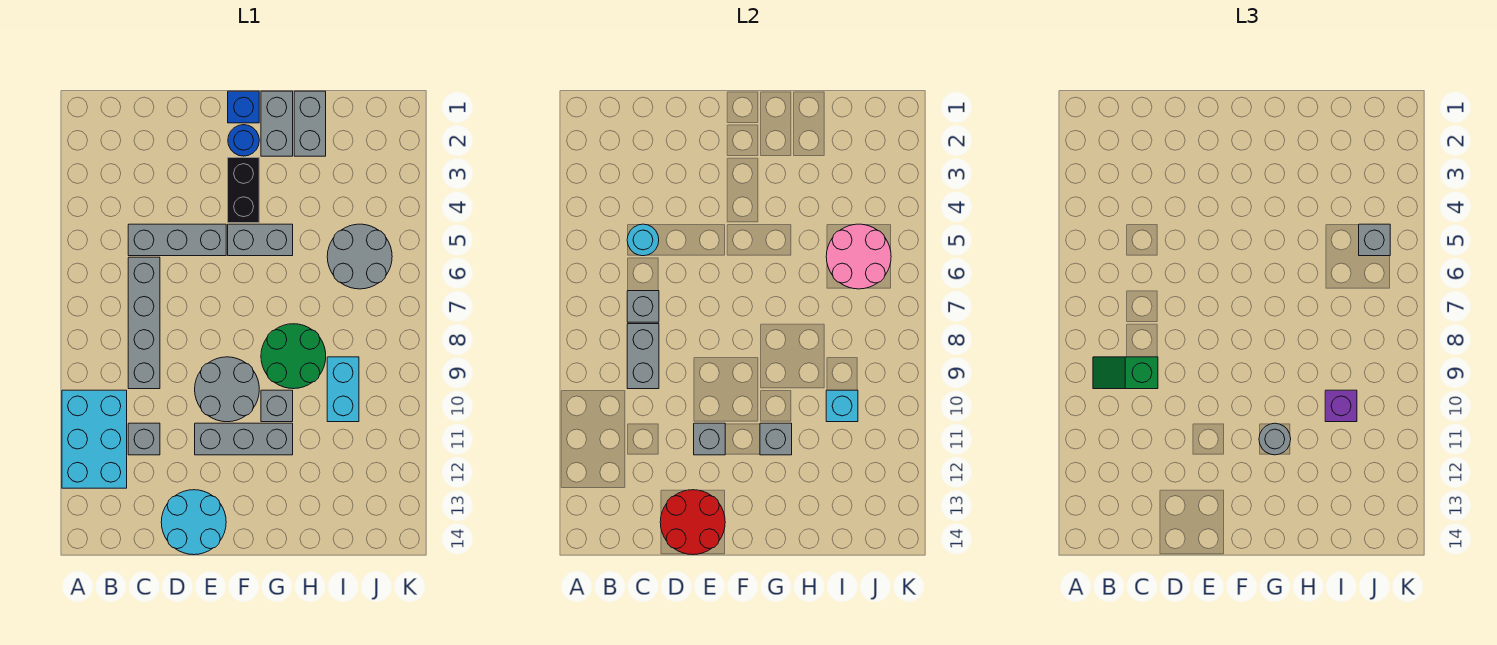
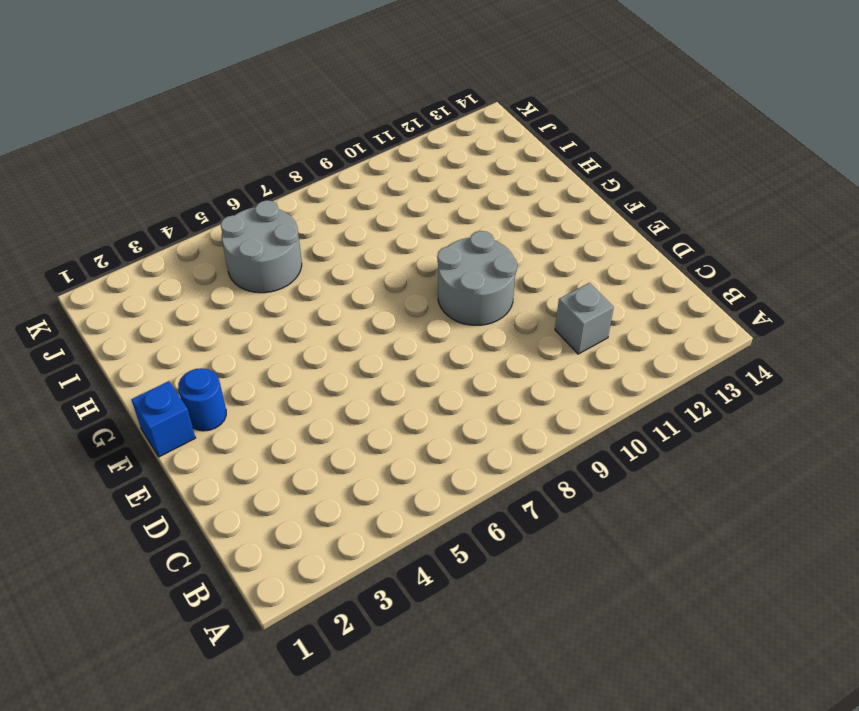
none -> cyan brick A10:B12 level 1
none -> grey brick C5:E5 level 1
none -> grey brick C6:C9 level 1

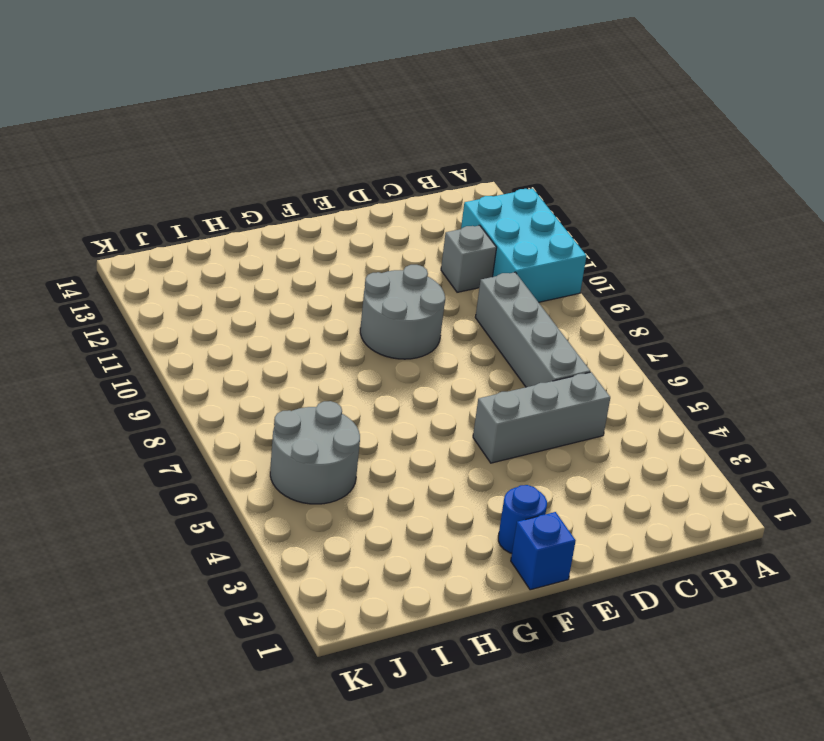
none -> cyan round brick D13:E14 level 1
none -> grey brick E11:G11 level 1
none -> black brick F3:F4 level 1

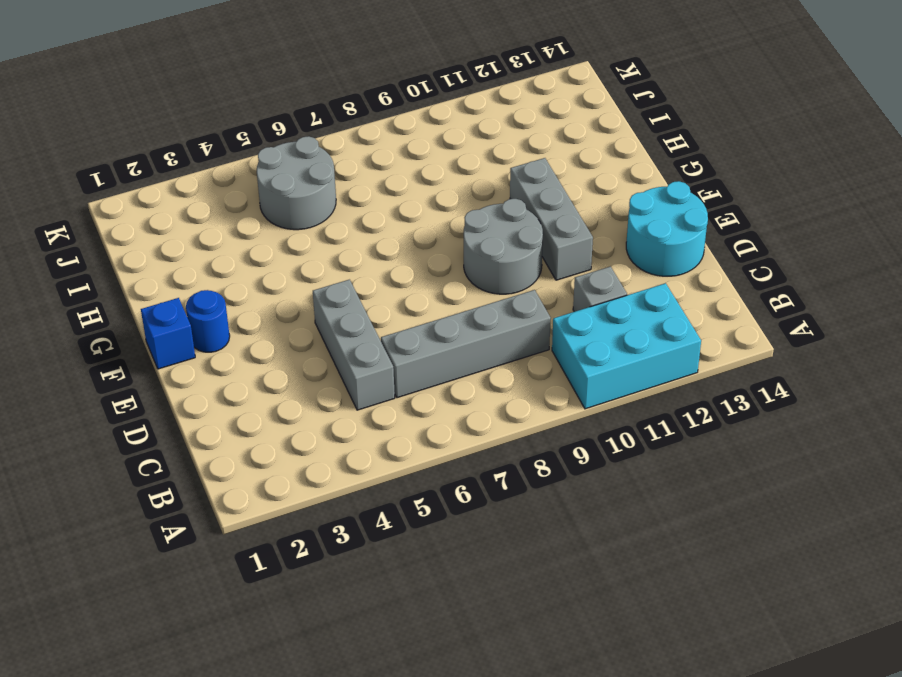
none -> black brick F3:F4 level 1
none -> grey brick F5:G5 level 1
none -> grey brick G1:G2 level 1

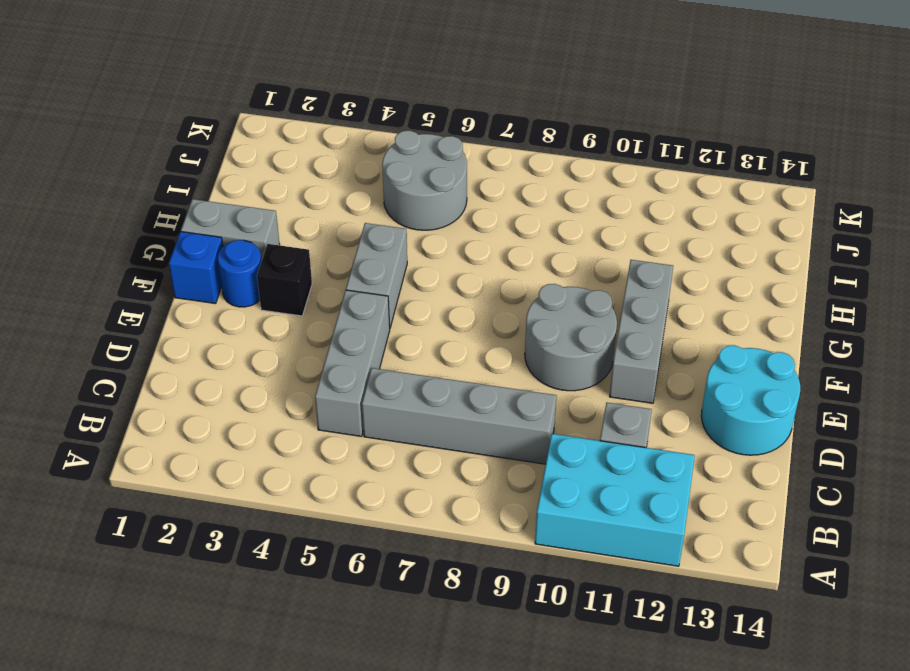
black brick F3 level 1 -> black brick F3:F4 level 1
none -> green round brick G8:H9 level 1
none -> grey brick G10 level 1
none -> grey brick H1:H2 level 1

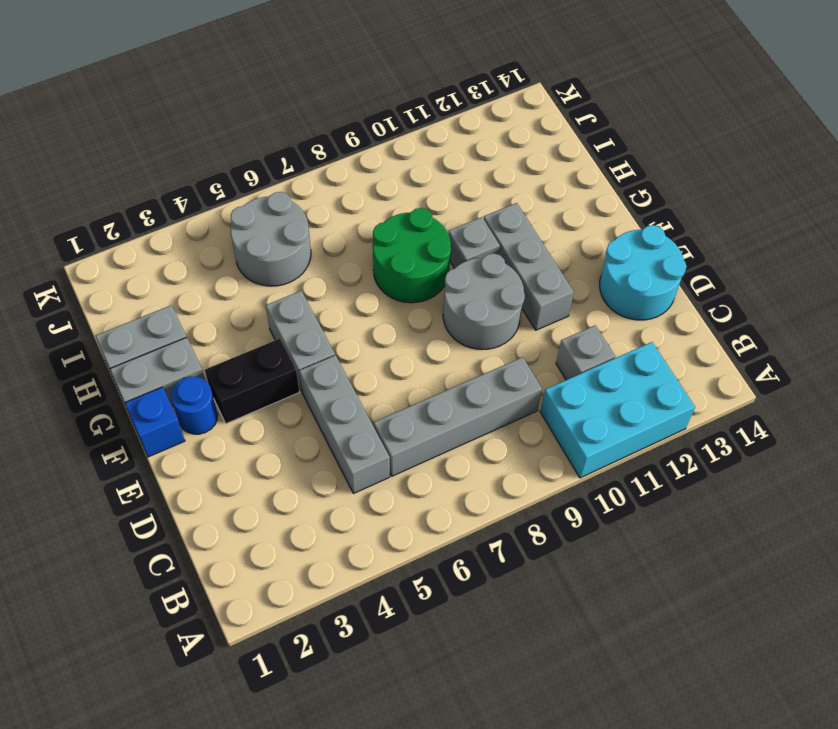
none -> cyan brick I9:I10 level 1
none -> cyan round brick C5 level 2
none -> grey brick C7 level 2

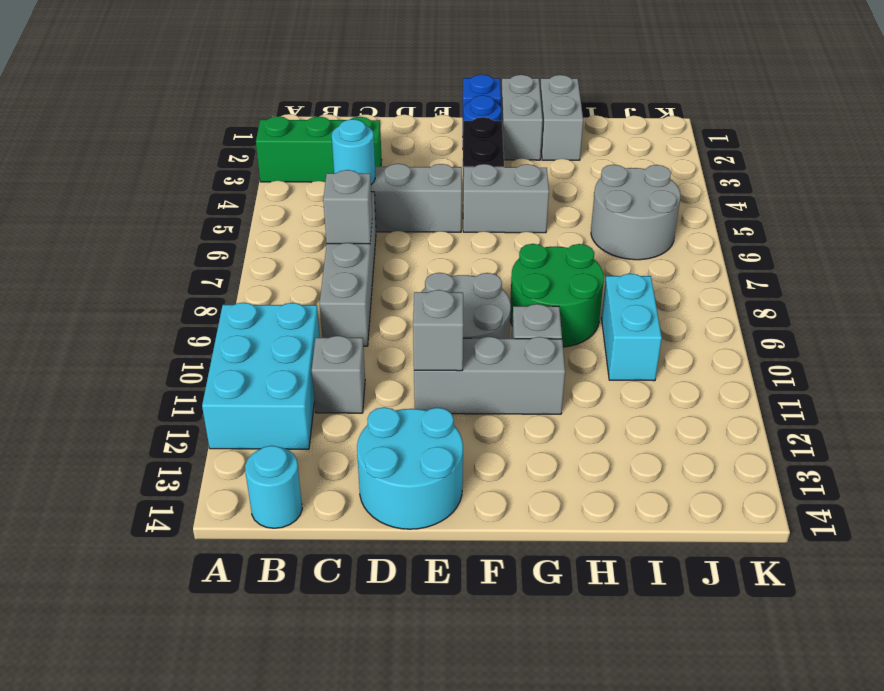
green brick A3:C3 level 1 -> none
cyan round brick B14 level 1 -> none
none -> grey brick C8:C9 level 2
none -> red round brick D13:E14 level 2
none -> grey brick G11 level 2

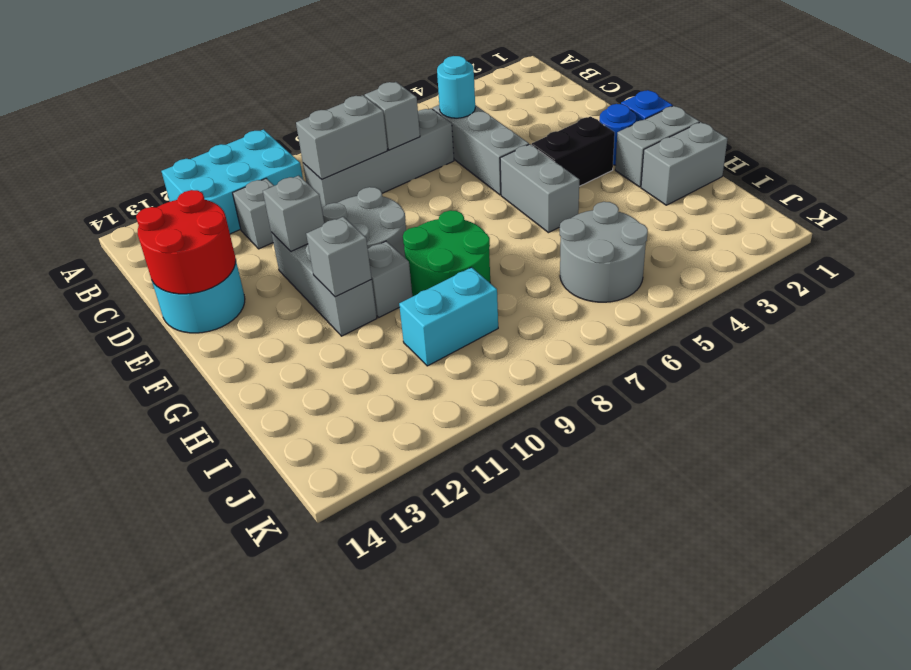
none -> pink round brick I5:J6 level 2
none -> cyan brick I10 level 2
none -> green slope B9:C9 level 3 top C

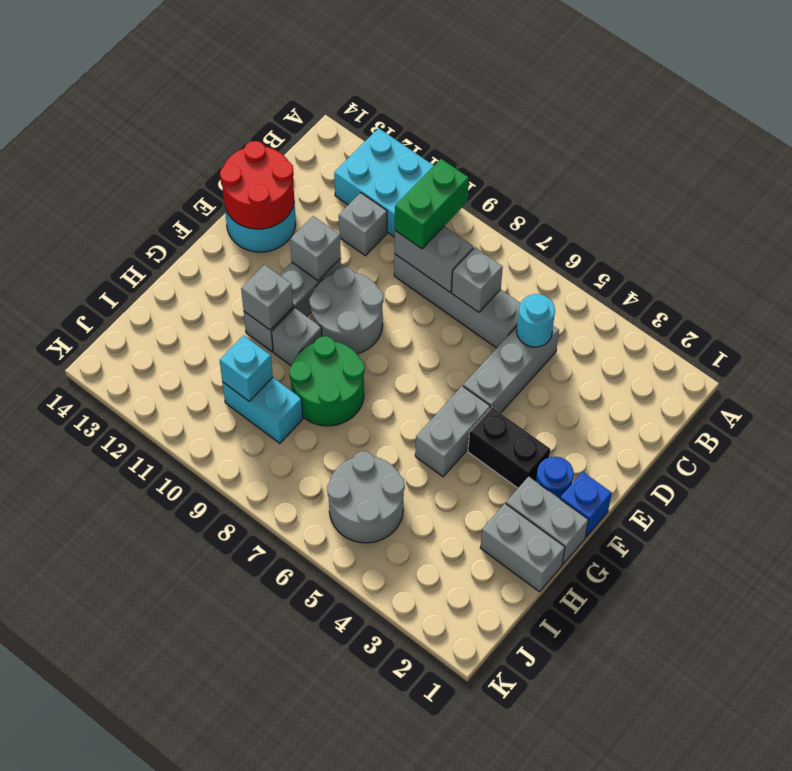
green brick B9:C9 level 3 -> green slope B9:C9 level 3 top C
none -> pink round brick I5:J6 level 2
none -> grey round brick G11 level 3
none -> purple brick I10 level 3

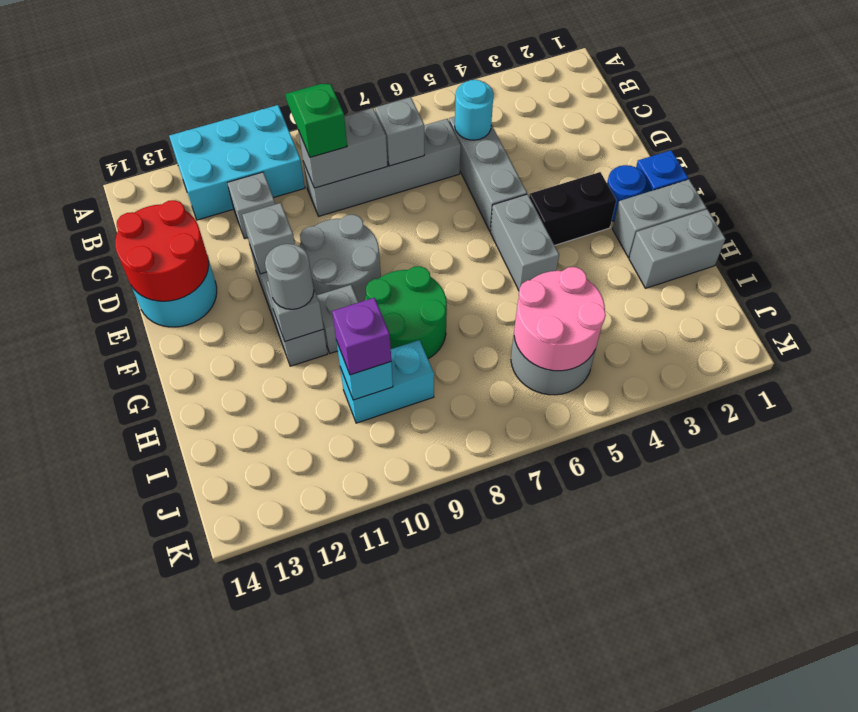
none -> grey brick J5 level 3

